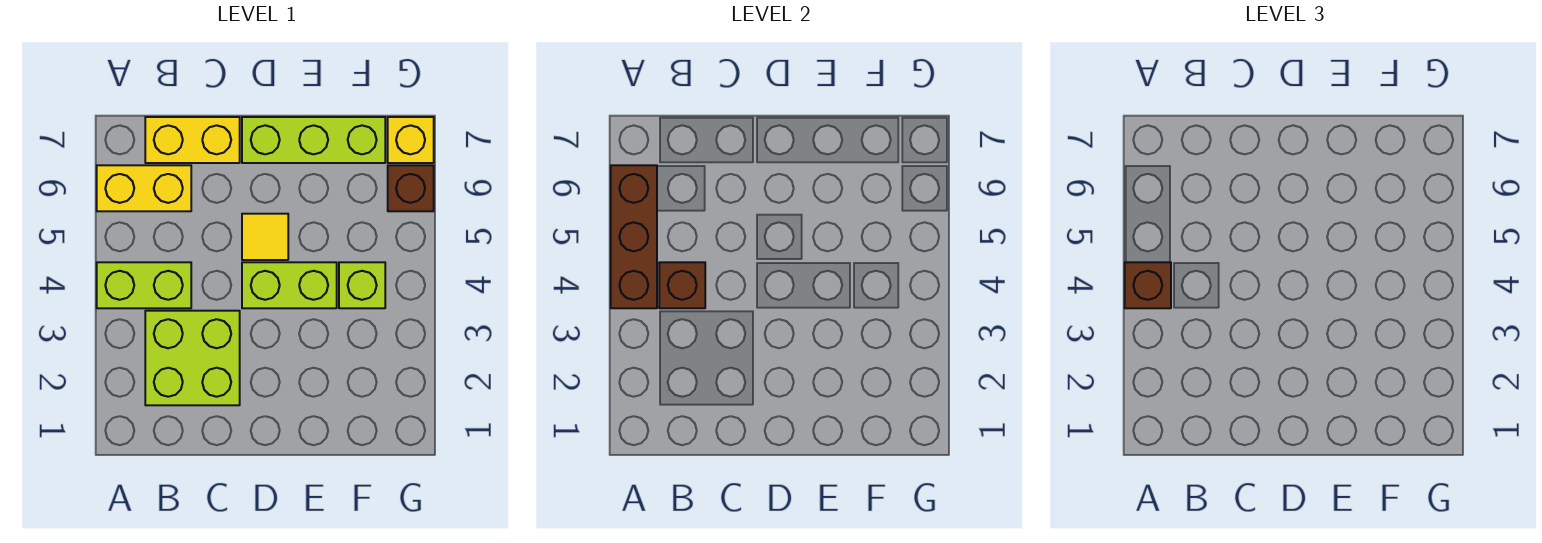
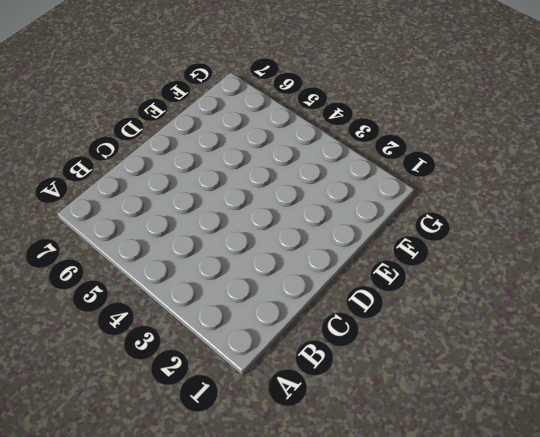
none -> lime brick A4:B4 level 1
none -> yellow brick A6:B6 level 1
none -> lime brick B2:C3 level 1

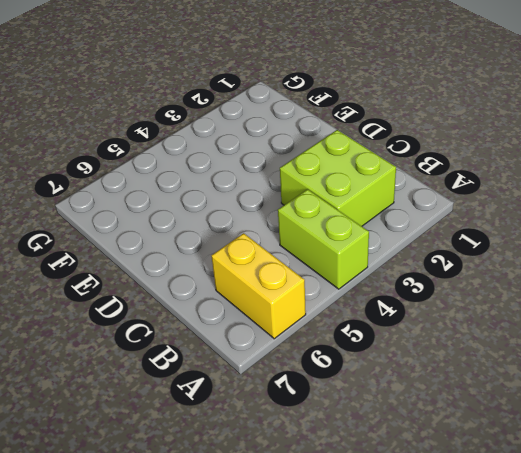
none -> yellow brick B7:C7 level 1
none -> lime brick D4:E4 level 1
none -> yellow tile D5 level 1

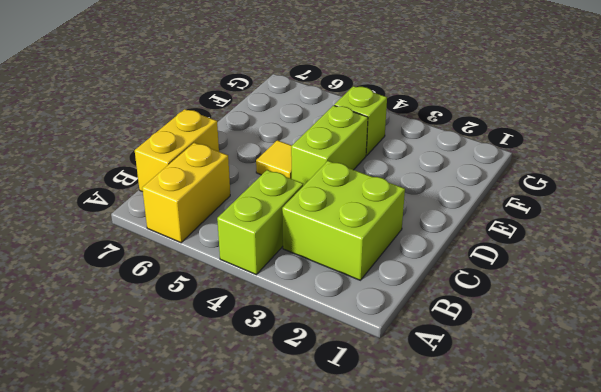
none -> lime brick D7:F7 level 1
none -> brown brick G6 level 1
none -> yellow brick G7 level 1

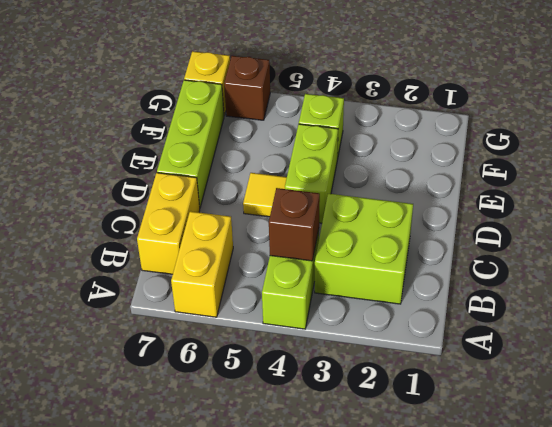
none -> brown brick A4:A6 level 2
none -> brown brick A4 level 3

